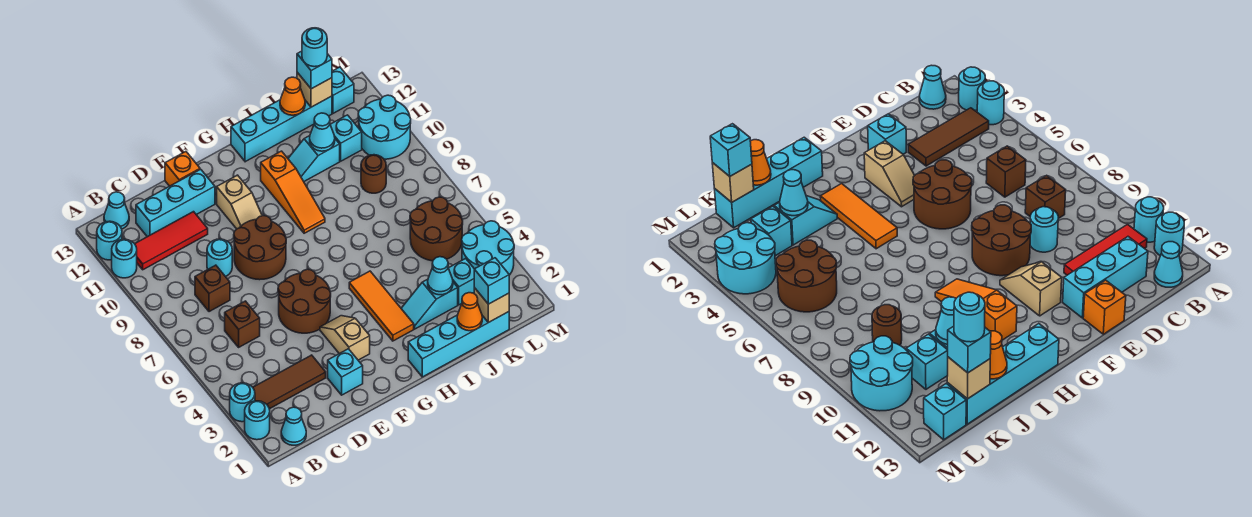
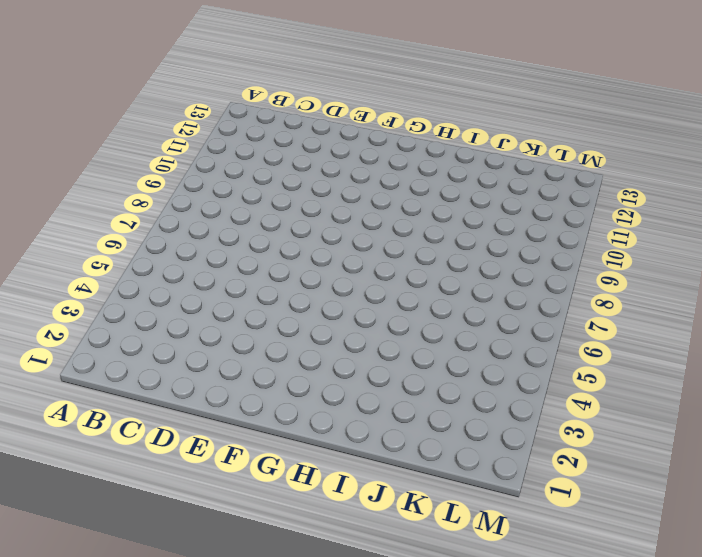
none -> cyan round brick A2 level 1
none -> cyan round brick A3 level 1
none -> cyan round brick A11 level 1
none -> cyan round brick A12 level 1

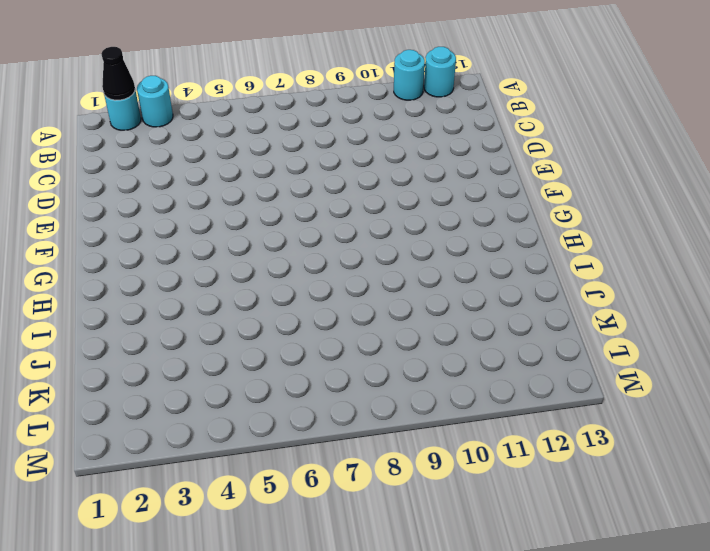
black cone A2 level 2 -> none
none -> cyan cone B1 level 1
none -> brown tile B3:D3 level 1
none -> red tile B11:D11 level 1
none -> cyan cone B13 level 1

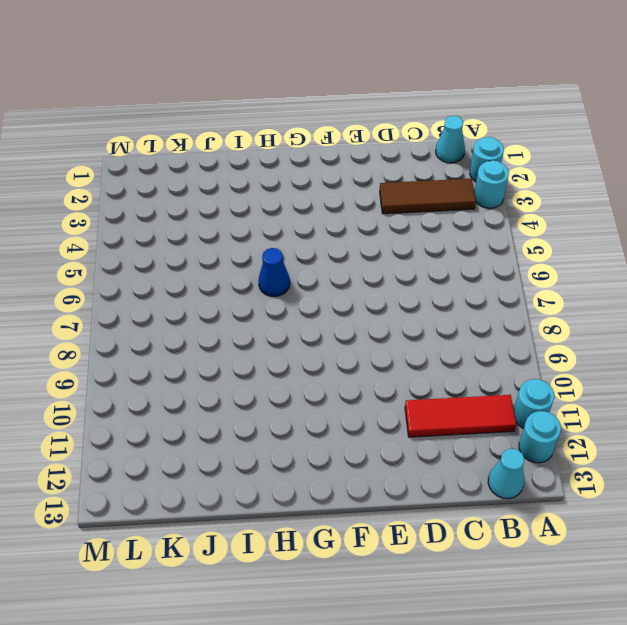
blue cone H6 level 1 -> none
none -> brown brick C6 level 1
none -> brown brick C8 level 1
none -> cyan brick C12:E12 level 1
none -> cyan round brick D9 level 1

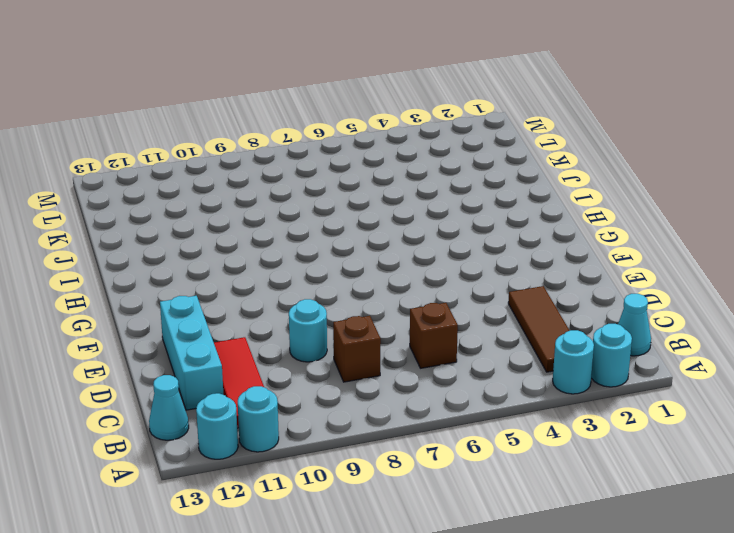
none -> cyan brick E2 level 1
none -> brown round brick E5:F6 level 1
none -> brown round brick E8:F9 level 1
none -> orange brick E13 level 1

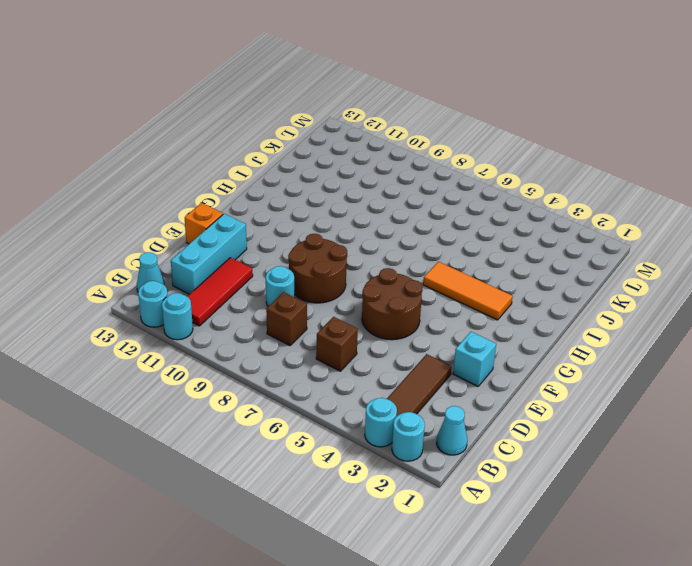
none -> tan slope F3:F4 level 1 top 3
none -> tan slope F10:F11 level 1 top 11
none -> cyan brick H1:K1 level 1
none -> orange slope H9:H11 level 1 top 11

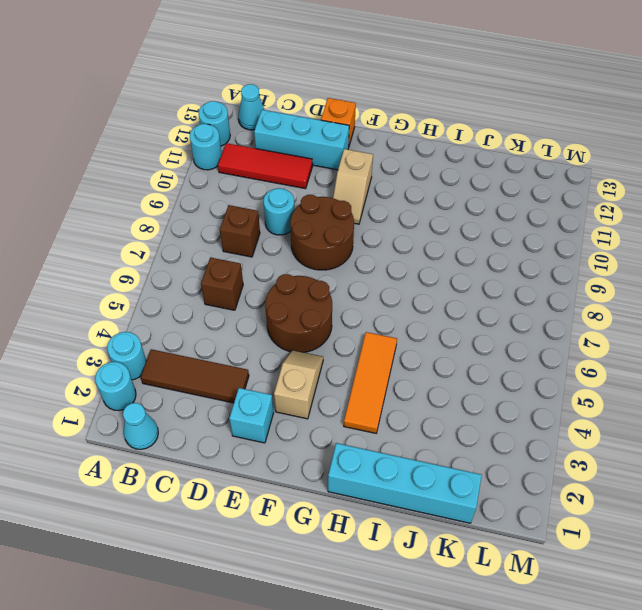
none -> orange slope H9:H11 level 1 top 11
none -> cyan brick H13:K13 level 1
none -> cyan slope I3:J3 level 1 top J
none -> cyan slope I11:J11 level 1 top J

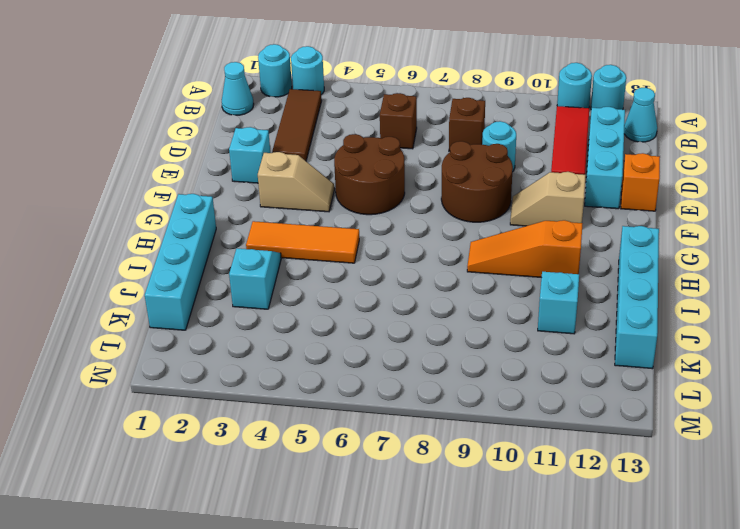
none -> cyan brick K3 level 1
none -> brown round brick K5:L6 level 1
none -> brown round brick K9 level 1
none -> cyan brick K11 level 1

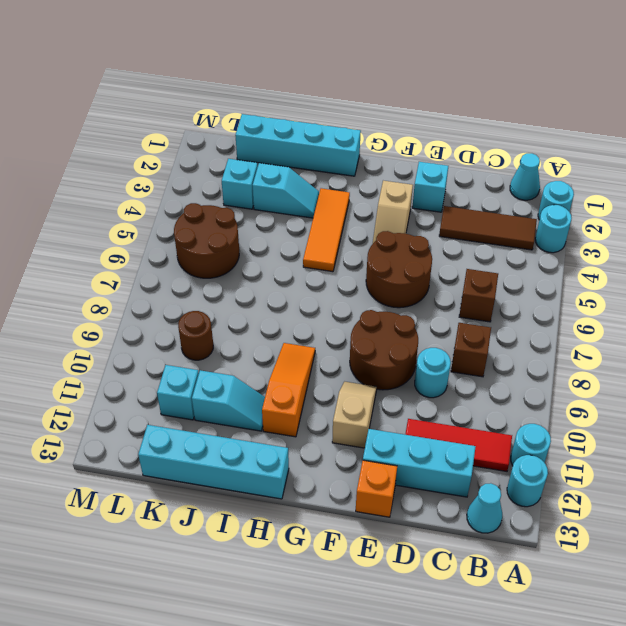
none -> cyan round brick L3:M4 level 1
none -> cyan round brick L10:M11 level 1
none -> cyan brick L13 level 1
none -> orange cone J1 level 2

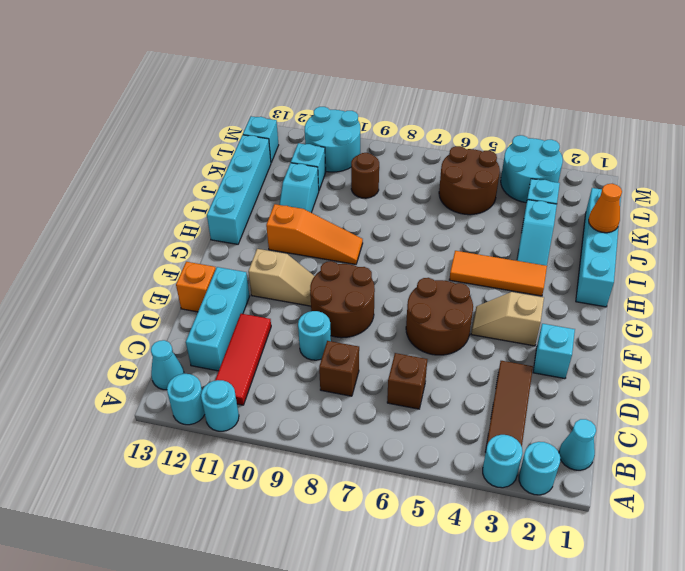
none -> cyan cone J3 level 2
none -> cyan cone J11 level 2
none -> orange cone J13 level 2
none -> tan brick K1 level 2

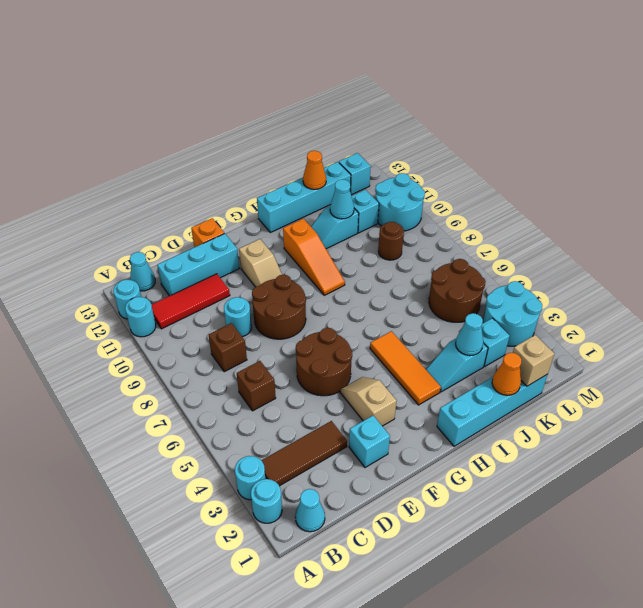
none -> tan brick K13 level 2
none -> cyan brick K1 level 3
none -> cyan brick K13 level 3
none -> cyan round brick K13 level 4

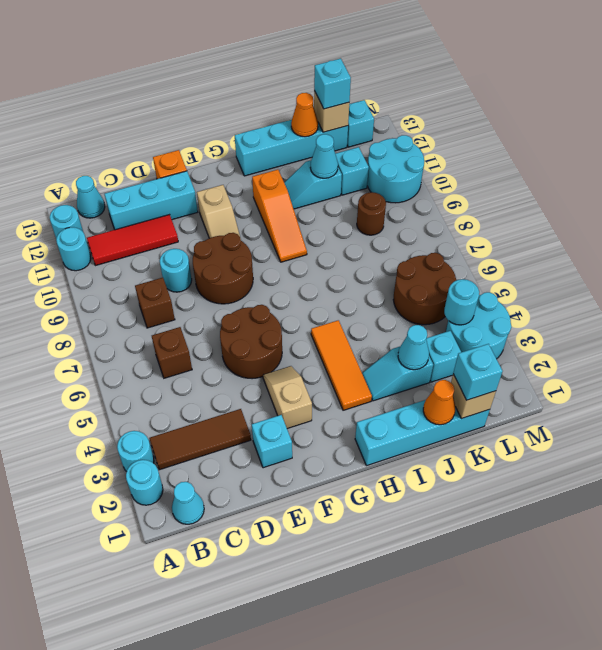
cyan round brick L4 level 2 -> cyan round brick K13 level 4

